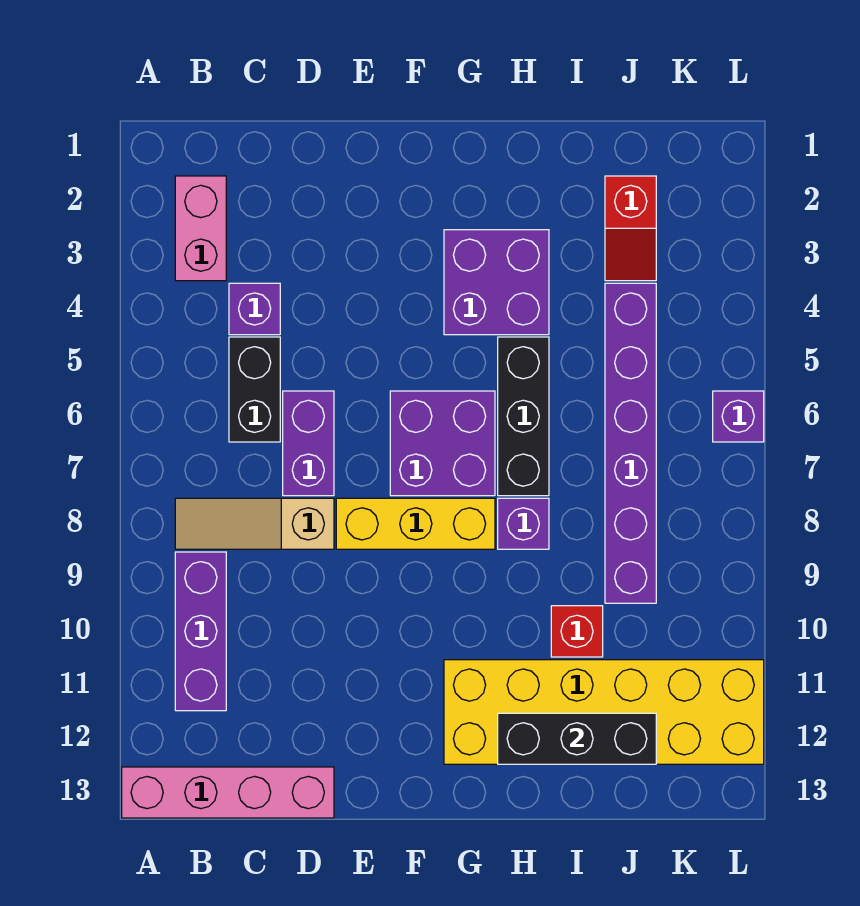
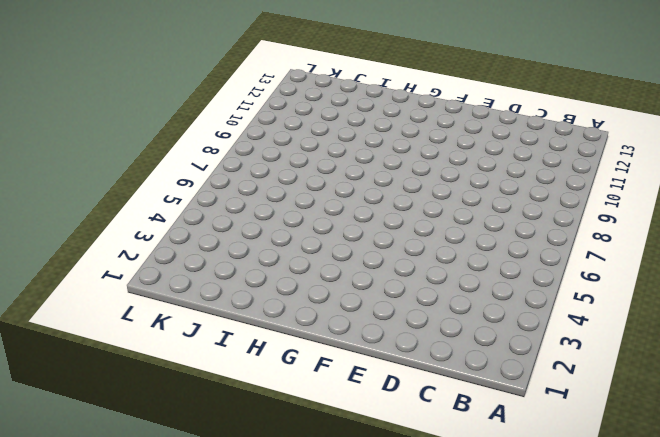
none -> pink brick A13:D13 level 1
none -> pink brick B2:B3 level 1
none -> tan slope B8:D8 level 1 top D

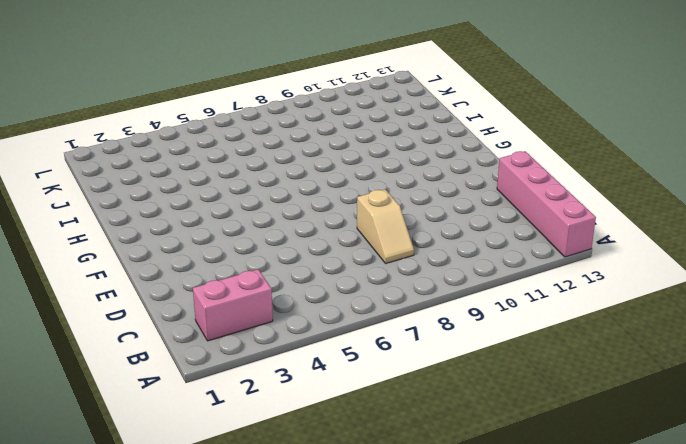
tan slope C8:D8 level 1 top D -> tan slope B8:D8 level 1 top D
none -> purple brick B9:B11 level 1
none -> purple brick C4 level 1
none -> black brick C5:C6 level 1

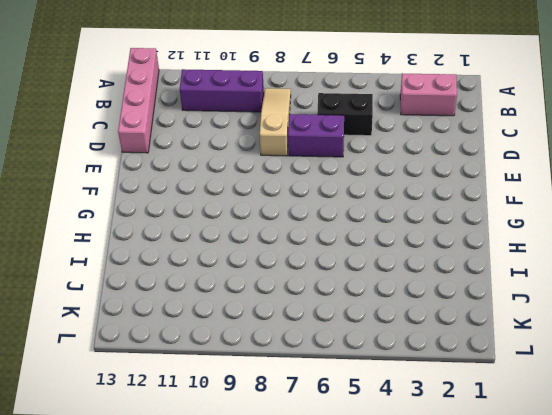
none -> purple brick C4 level 1
none -> yellow brick E8:G8 level 1
none -> purple brick F6:G7 level 1

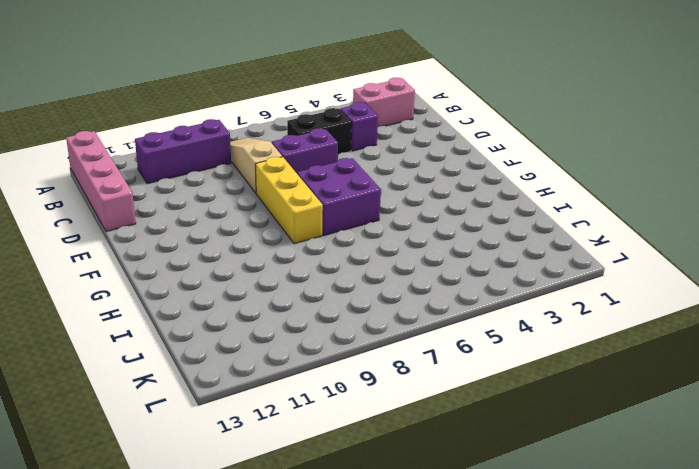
none -> purple brick G3:H4 level 1
none -> yellow brick G11:L12 level 1
none -> black brick H5:H7 level 1

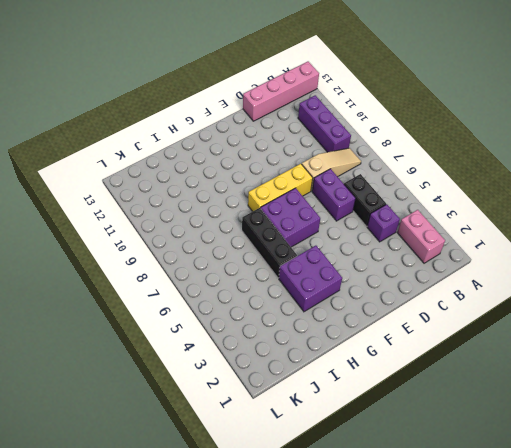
none -> yellow brick G11:L12 level 1
none -> purple brick H8 level 1
none -> red brick I10 level 1

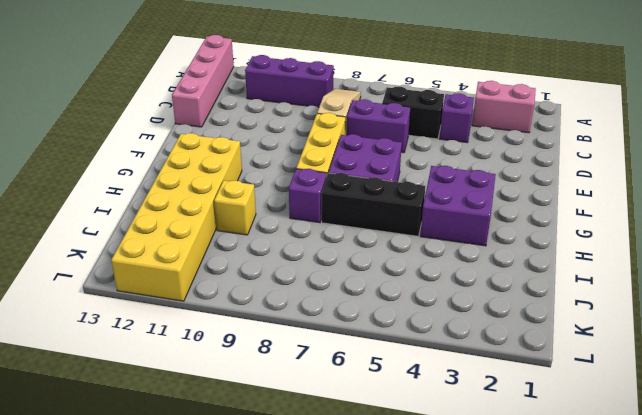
yellow brick I10 level 1 -> red brick I10 level 1
none -> red slope J2:J3 level 1 top 2
none -> purple brick J4:J9 level 1
none -> purple brick L6 level 1

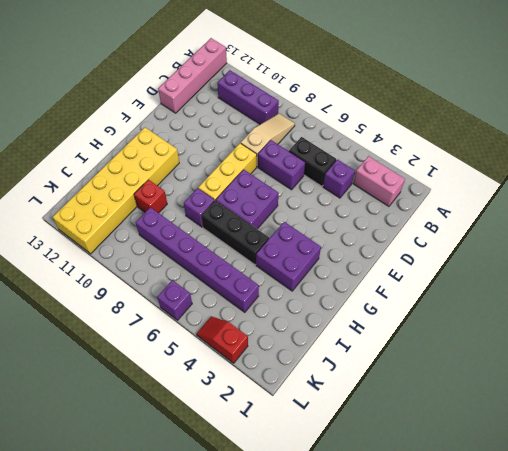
red slope L3:L4 level 1 top 3 -> red slope J2:J3 level 1 top 2
none -> black brick H12:J12 level 2

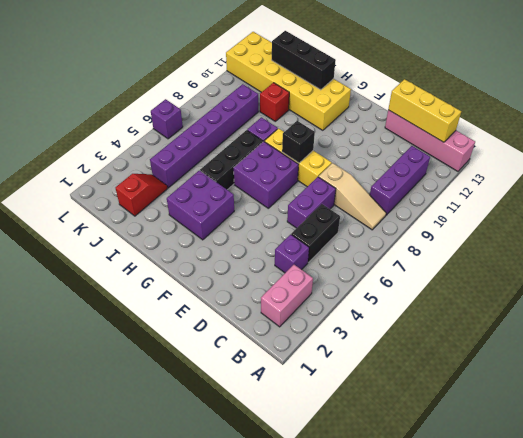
yellow brick B13:D13 level 2 -> none
black brick F8 level 2 -> none

